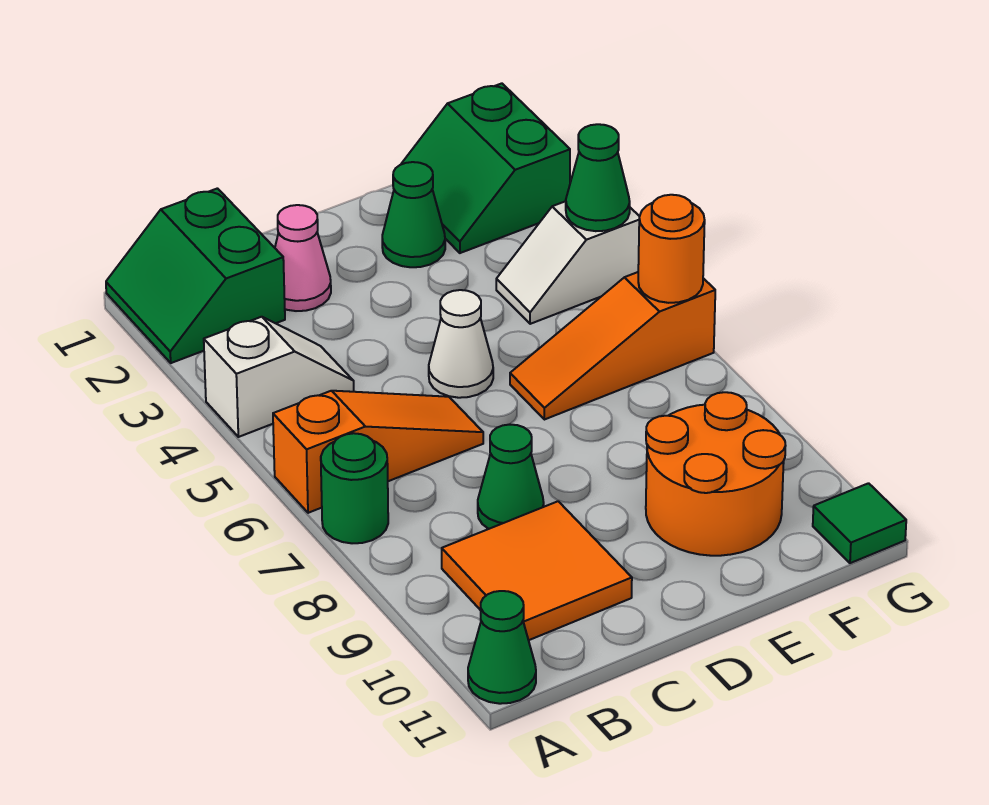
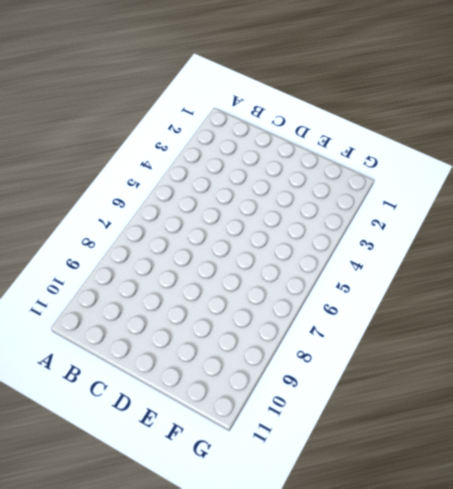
none -> green slope A1:B2 level 1 top B
none -> white slope A4:B4 level 1 top A
none -> orange slope A6:C6 level 1 top A

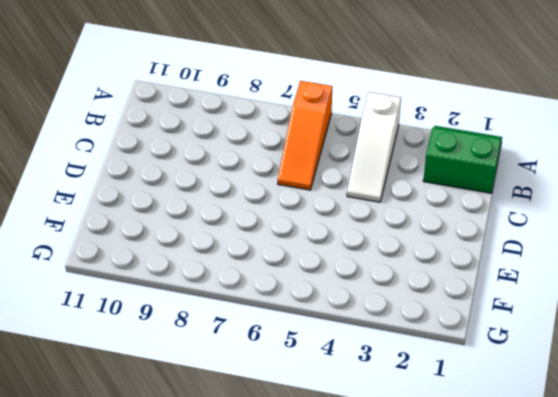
white slope A4:C4 level 1 top A -> white slope A4:B4 level 1 top A
none -> green round brick A7 level 1
none -> green cone A11 level 1
none -> orange tile B9:C10 level 1

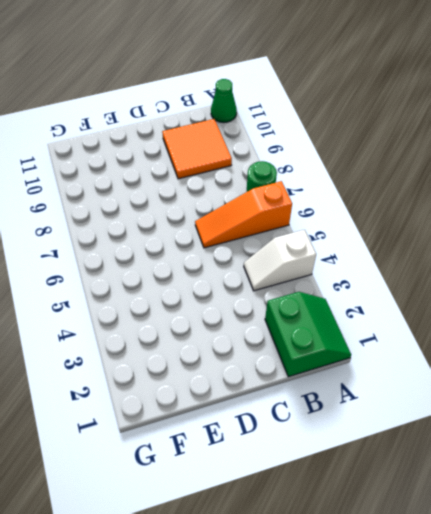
none -> pink cone C2 level 1
none -> green cone C8 level 1
none -> white cone D5 level 1

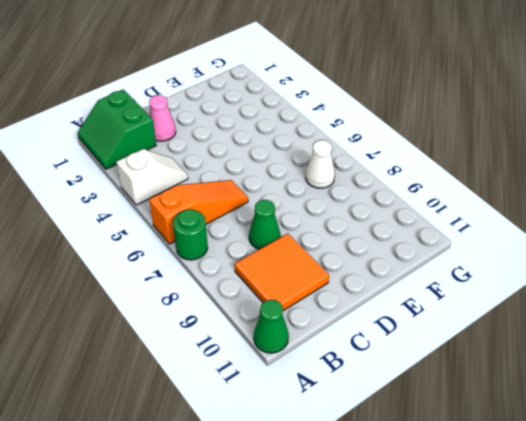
white cone F7 level 1 -> white cone D5 level 1
none -> green cone E2 level 1
none -> orange slope E6:G6 level 1 top G
none -> orange round brick E9:F10 level 1

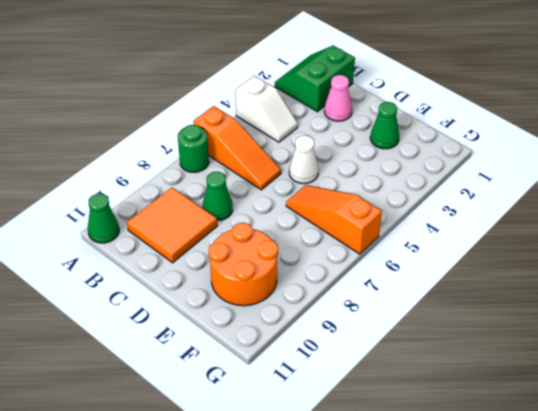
none -> green slope F1:G2 level 1 top G
none -> white slope F4:G4 level 1 top G
none -> green tile G11 level 1

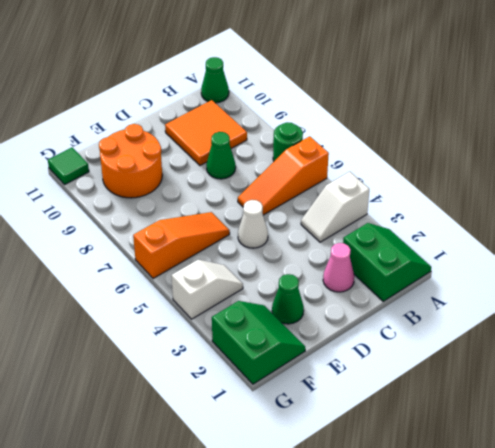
none -> green cone G4 level 2
none -> orange round brick G6 level 2

